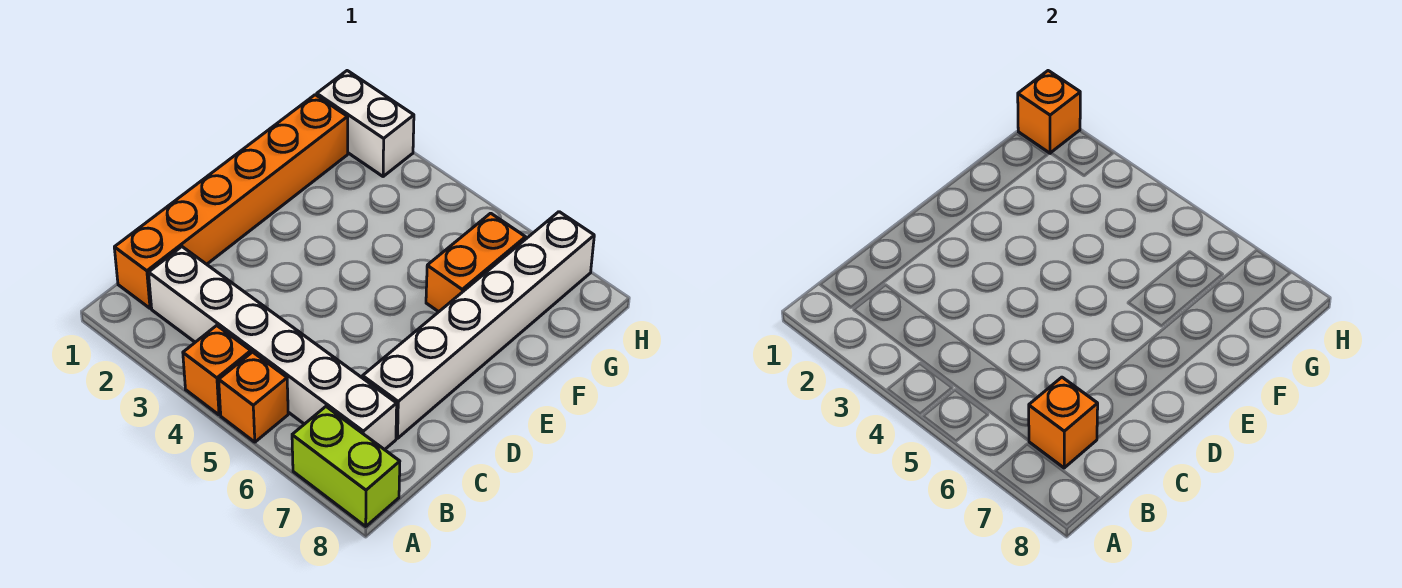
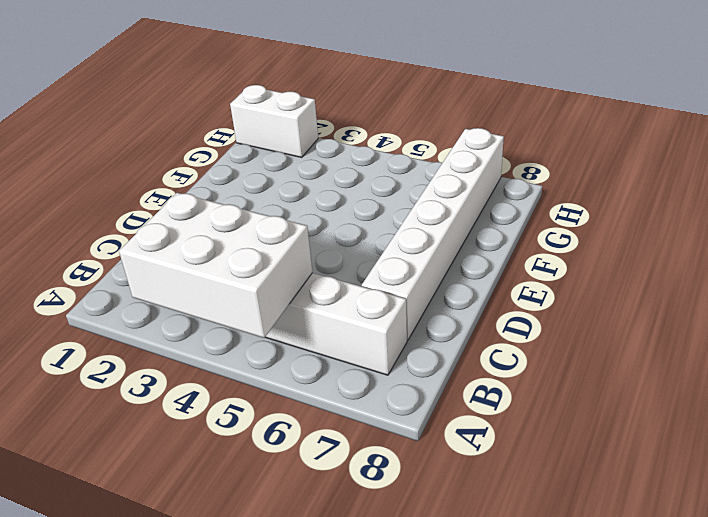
white brick A3:B5 level 2 -> none
none -> orange brick A4 level 1
none -> orange brick A5 level 1

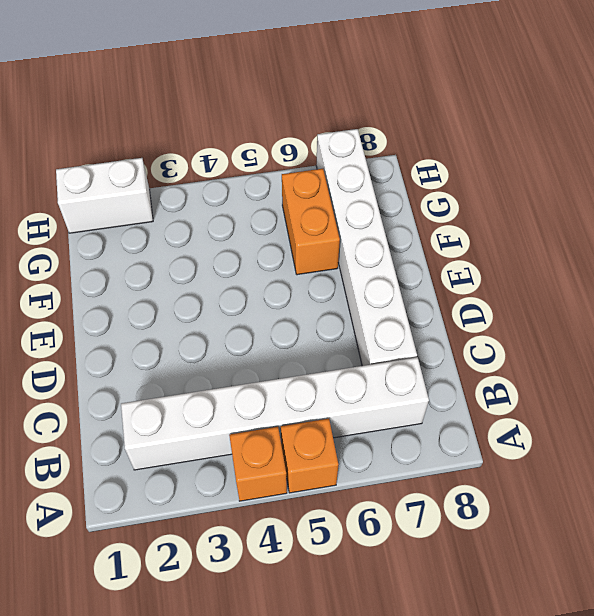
none -> lime brick A7:A8 level 1
none -> orange brick B1:G1 level 1

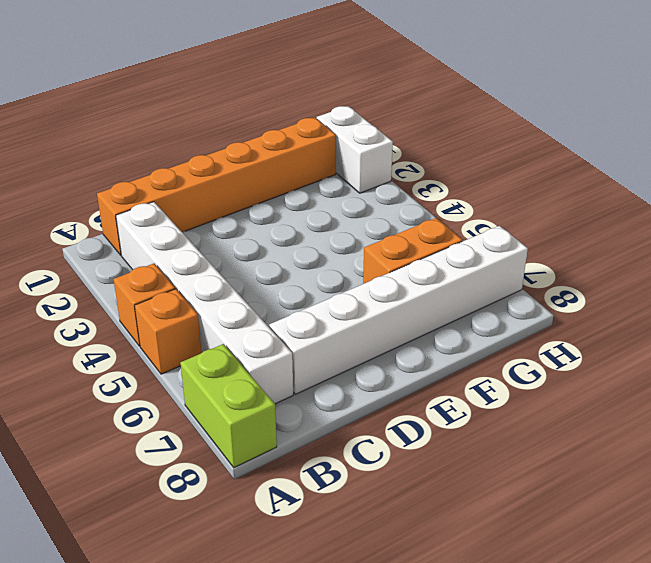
none -> orange brick B7 level 2
none -> orange brick H1 level 2

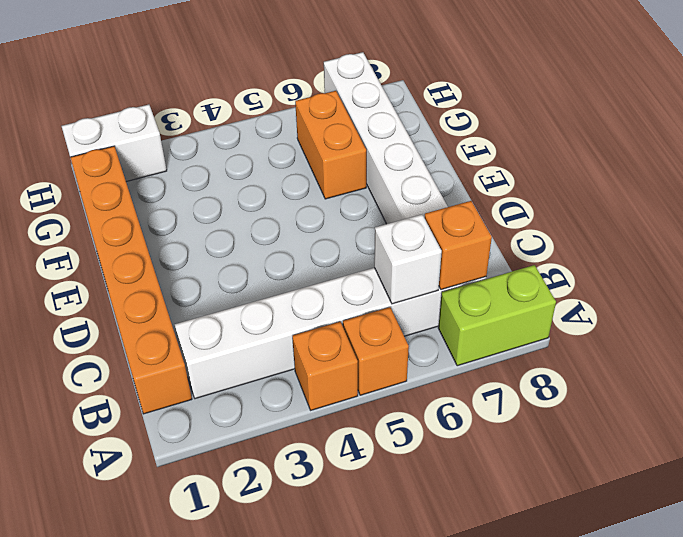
white brick B6 level 2 -> none
none -> orange brick H1 level 2

